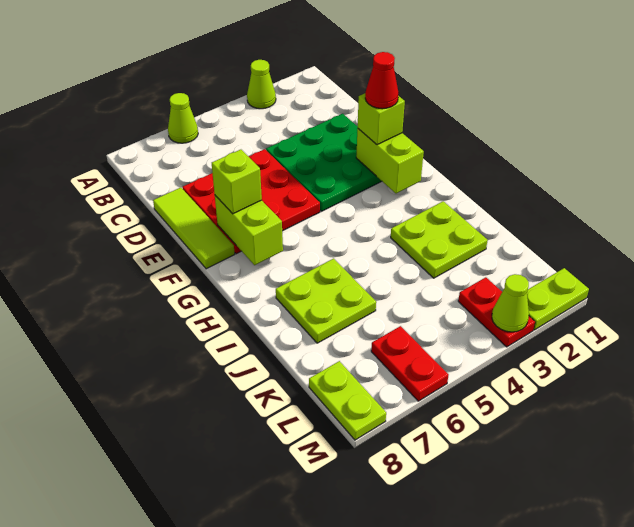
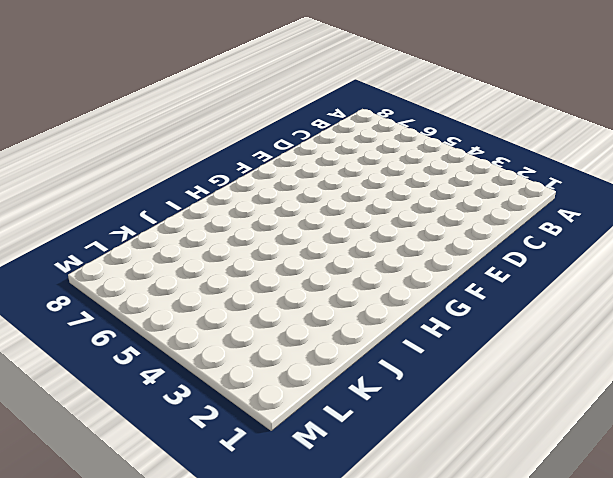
none -> lime cone A3 level 1
none -> lime cone A6 level 1
none -> green plate D2:F4 level 1

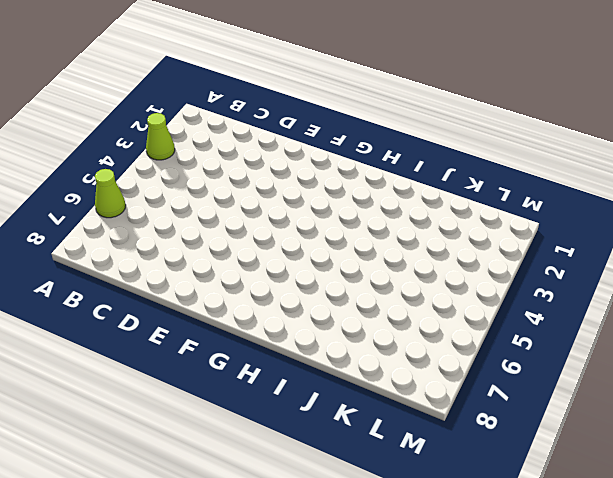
none -> green plate D2:F4 level 1
none -> red plate D5:F7 level 1
none -> lime tile D8:F8 level 1

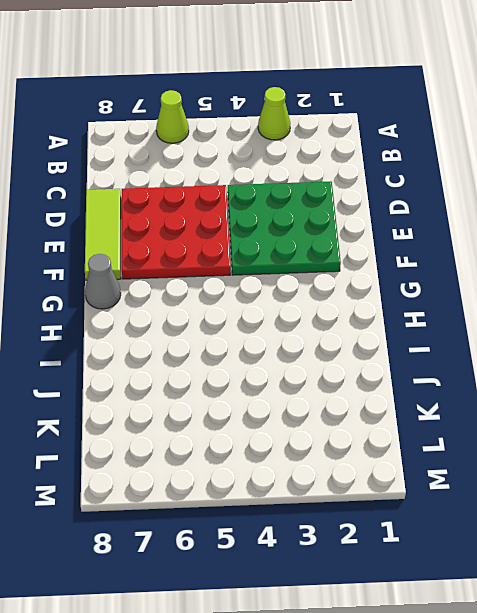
grey cone G8 level 1 -> none
none -> lime plate I2:J3 level 1
none -> lime plate I6:J7 level 1
none -> red plate L3:M3 level 1

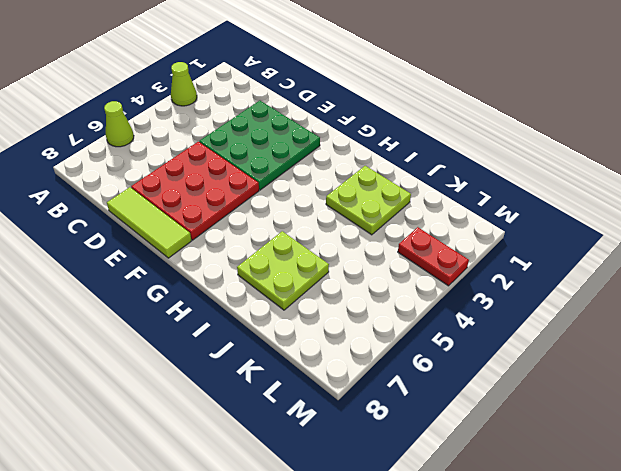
none -> red plate L6:M6 level 1
none -> lime plate L8:M8 level 1
none -> lime plate M1:M2 level 1

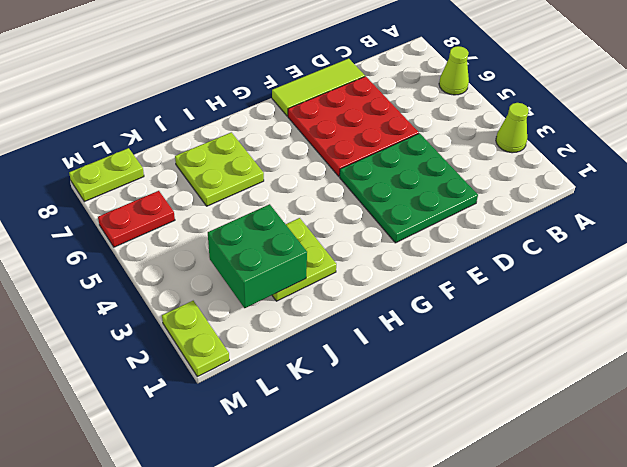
green brick J2:K3 level 2 -> none
none -> red plate L3:M3 level 1
none -> lime brick F2:G2 level 2
none -> lime brick F7:G7 level 2

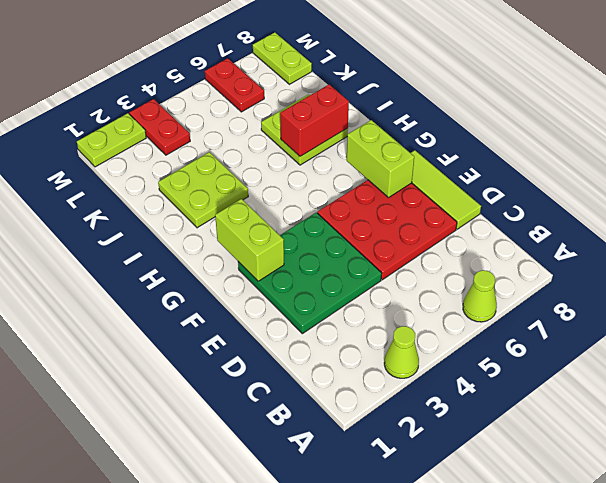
red brick I6:I7 level 2 -> none
none -> lime cone M3 level 2
none -> lime brick F2 level 3
none -> lime brick F7 level 3

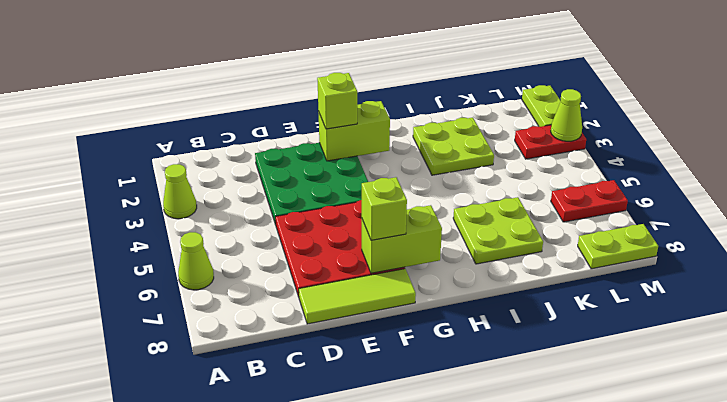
none -> red cone F2 level 4

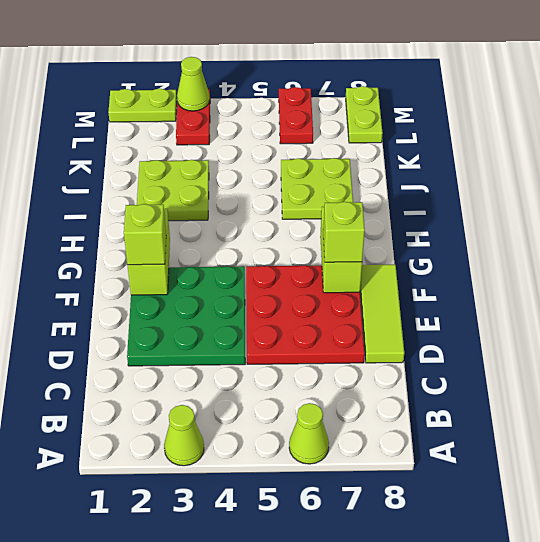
none -> red cone F2 level 4

